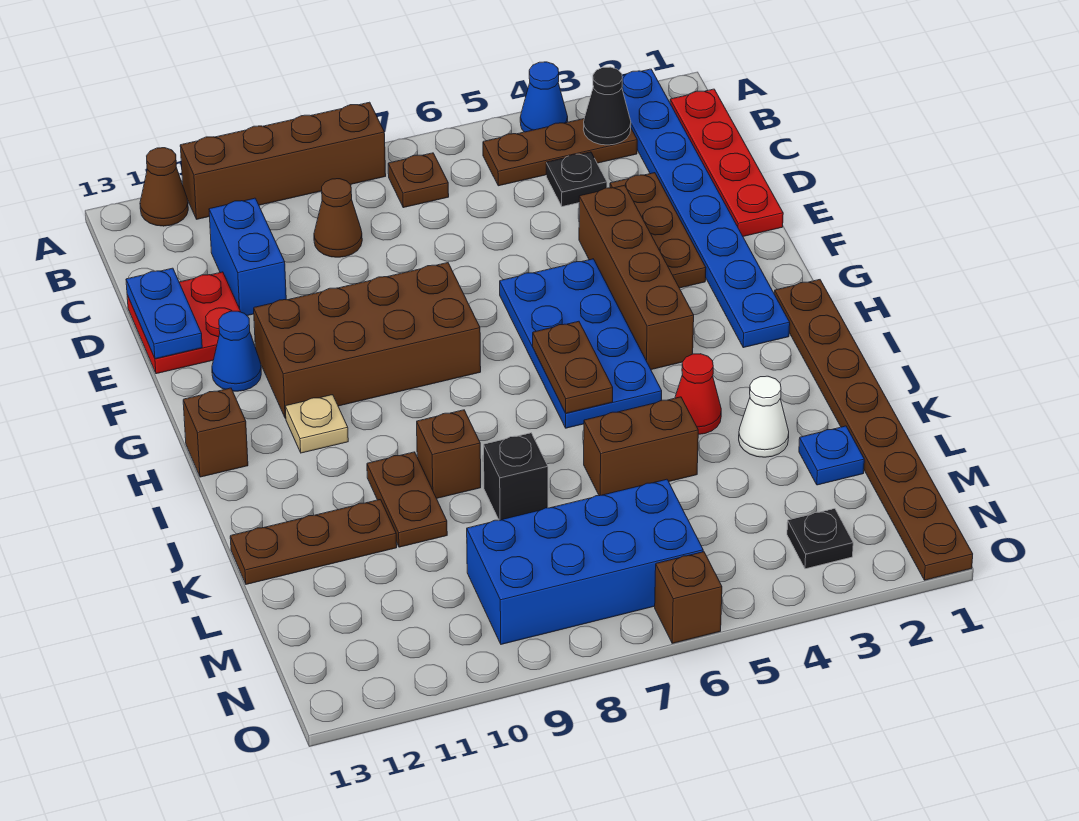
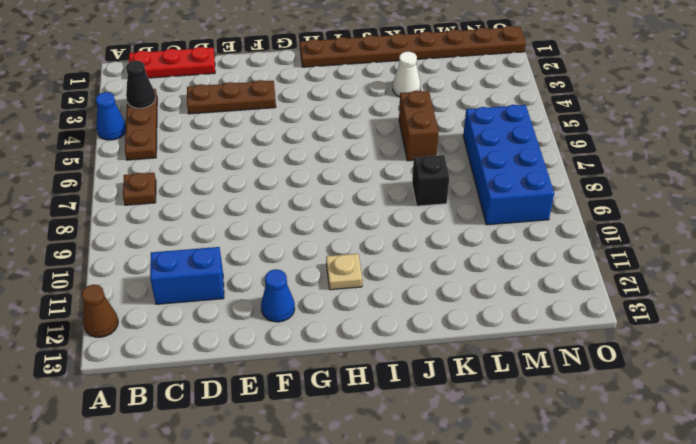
red plate B1:D1 level 1 -> red plate B1:E1 level 1
none -> blue plate A2:H2 level 1
none -> brown brick A8:A11 level 1
none -> black plate C4 level 1
none -> brown cone C9 level 1

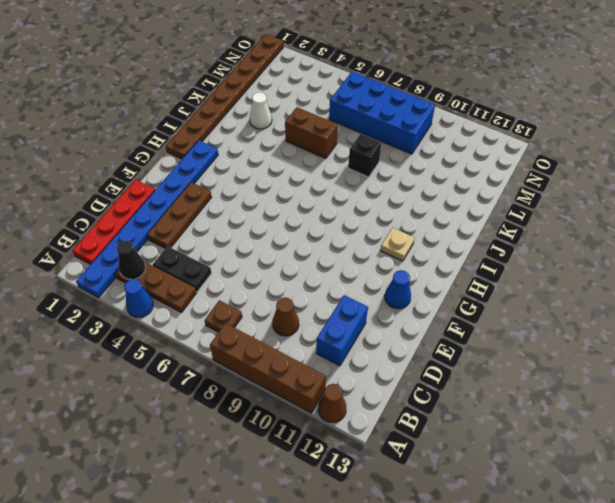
black plate C4:C5 level 1 -> black plate C4 level 1
none -> red plate D12:E13 level 1
none -> brown brick E4:H4 level 1
none -> blue plate F5:I6 level 1
none -> brown brick F8:G11 level 1

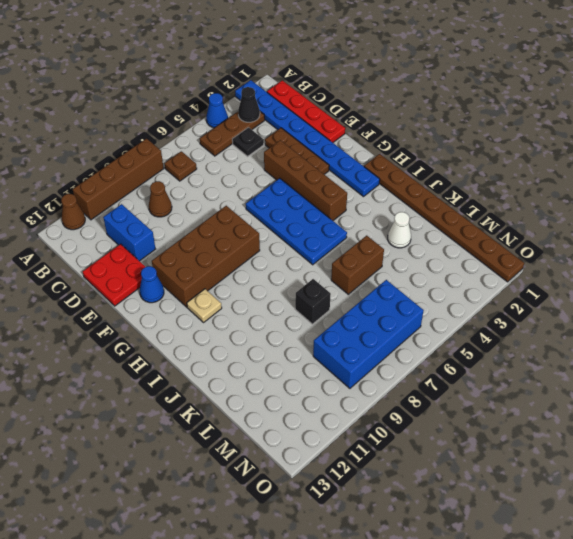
none -> brown brick H13 level 1
none -> red cone J4 level 1
none -> brown brick J9 level 1
none -> brown plate J10:K10 level 1

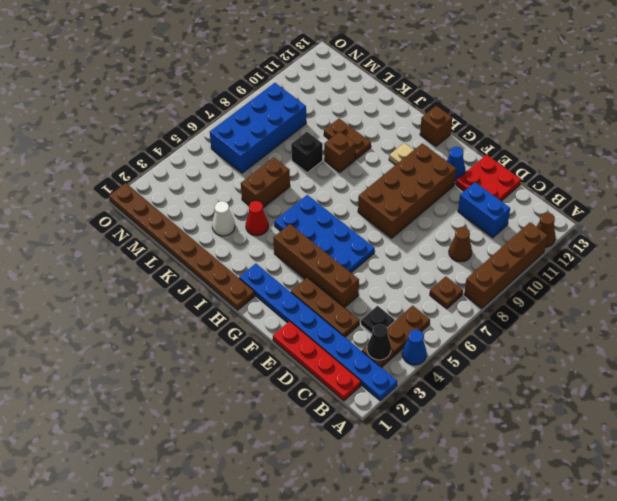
none -> brown plate K11:K13 level 1
none -> blue plate L2 level 1
none -> black plate N3 level 1
none -> brown brick O6 level 1

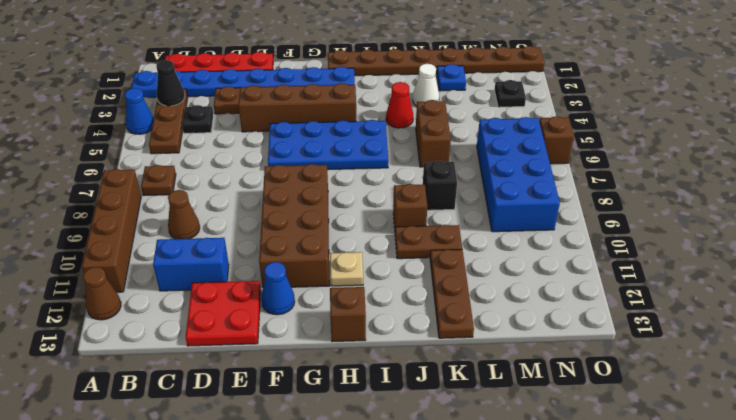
none -> blue plate D13:E13 level 2
none -> brown plate H6:I6 level 2

